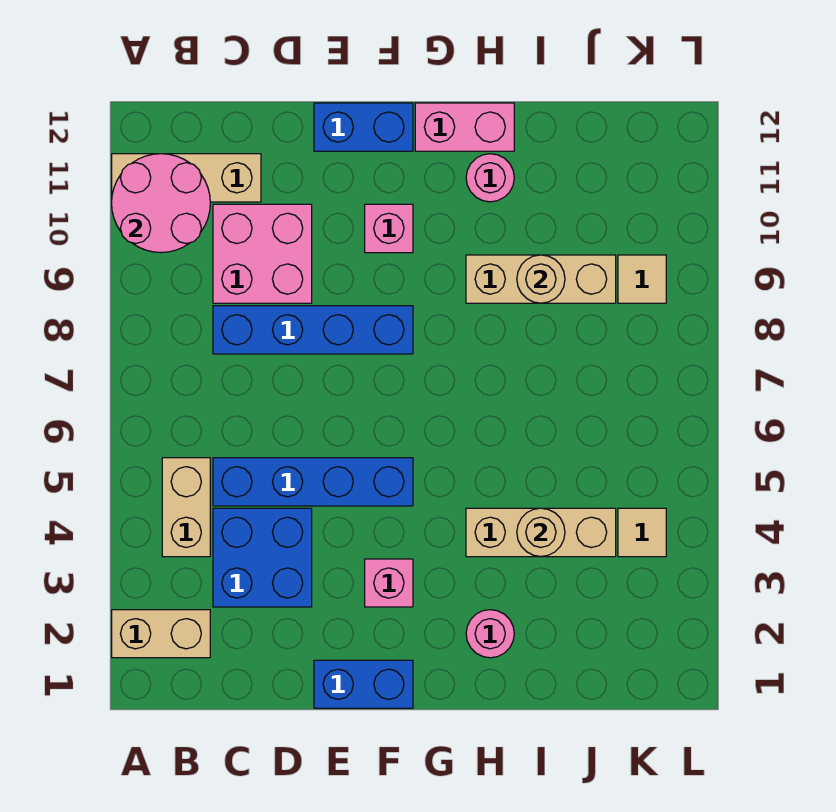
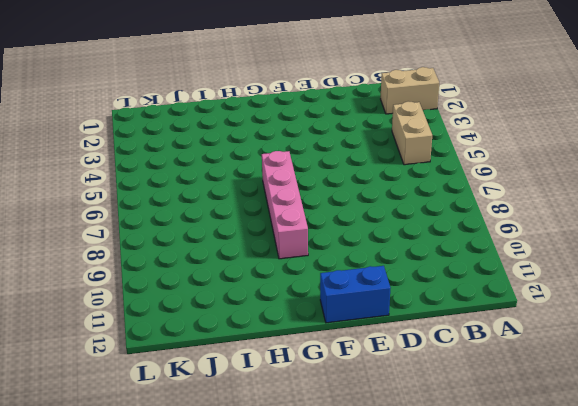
pink brick G6:G9 level 1 -> none
none -> tan brick A11:C11 level 1
none -> blue brick C3:D4 level 1
none -> blue brick C5:F5 level 1

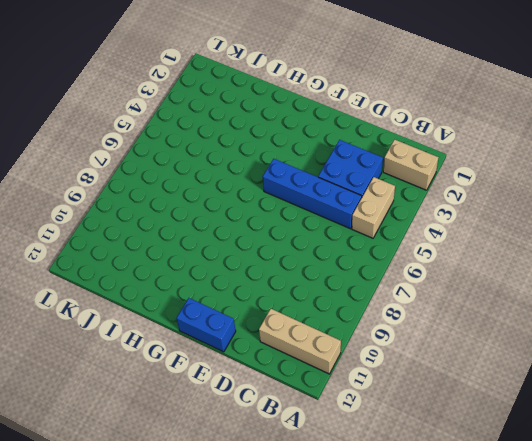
none -> blue brick C8:F8 level 1
none -> pink brick C9:D10 level 1
none -> blue brick E1:F1 level 1

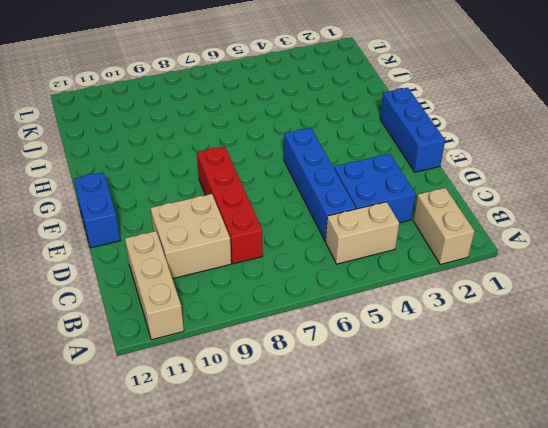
red brick C8:F8 level 1 -> blue brick C8:F8 level 1
tan brick C9:D10 level 1 -> pink brick C9:D10 level 1
blue brick E1:G1 level 1 -> blue brick E1:F1 level 1
none -> pink brick F3 level 1
none -> pink brick F10 level 1
none -> pink brick G12:H12 level 1

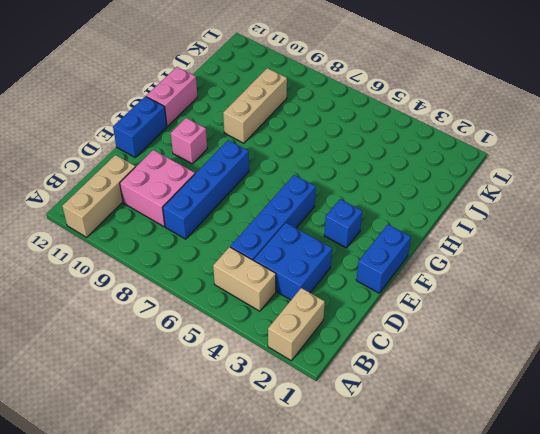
blue brick F3 level 1 -> pink brick F3 level 1
none -> pink round brick H2 level 1
none -> tan brick H4:J4 level 1
none -> pink round brick H11 level 1

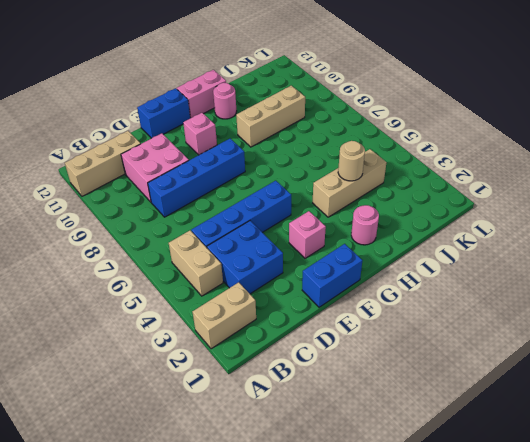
none -> tan tile K4 level 1
none -> tan tile K9 level 1
none -> pink round brick A10:B11 level 2

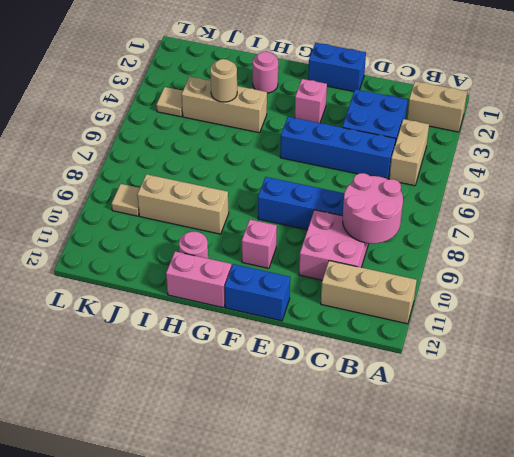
pink round brick B8:C9 level 2 -> pink round brick A10:B11 level 2
none -> tan round brick I9 level 2

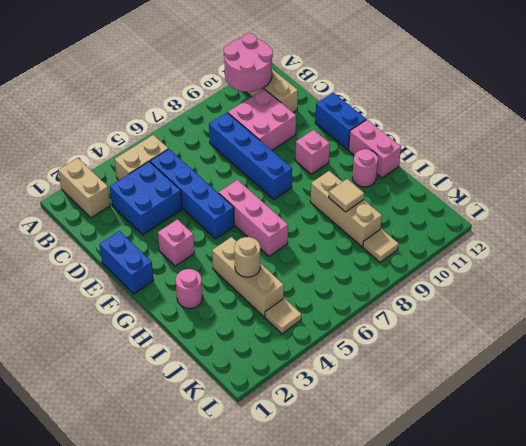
pink brick F6:H6 level 1 -> none
tan tile I9 level 2 -> tan round brick I9 level 2

